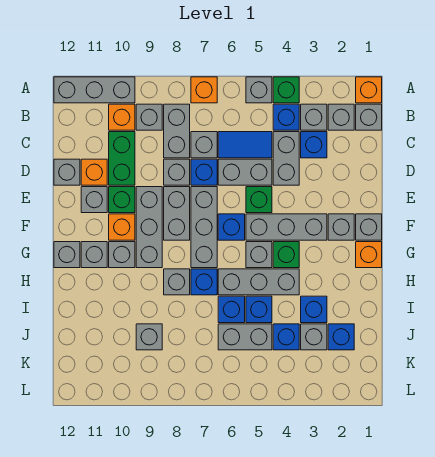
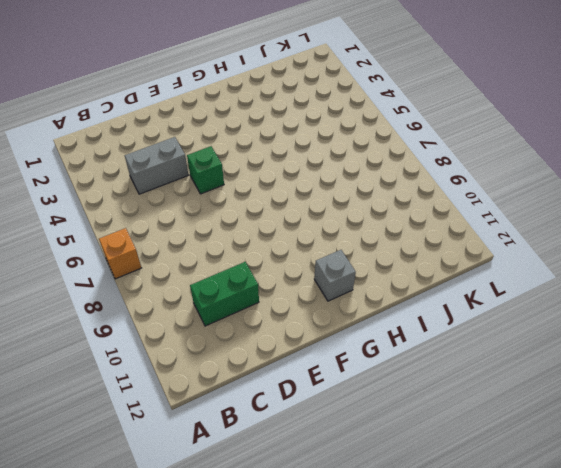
none -> orange brick A1 level 1
none -> green brick A4 level 1
none -> grey brick A5 level 1
none -> grey brick A10:A12 level 1

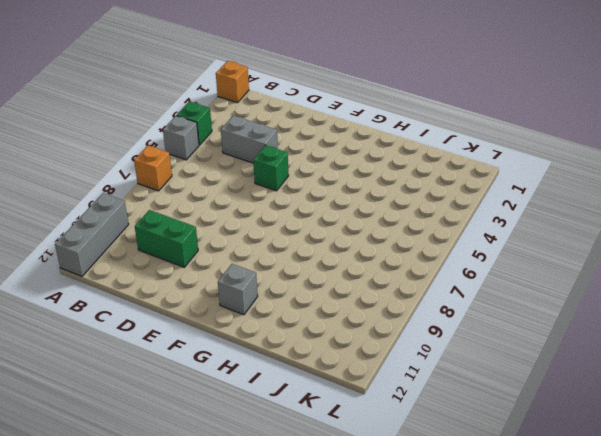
none -> grey brick B1 level 1
none -> grey brick B2 level 1
none -> grey brick B3 level 1
none -> blue brick B4 level 1

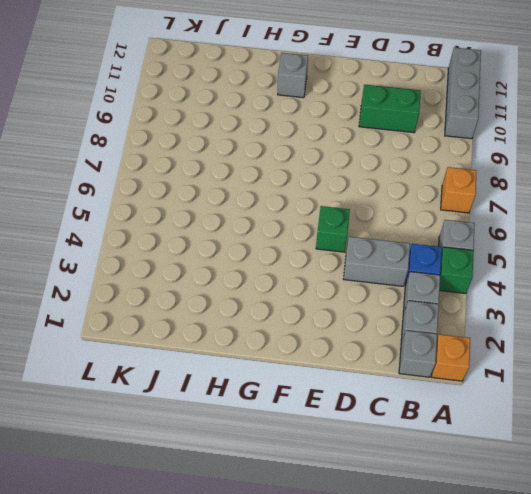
none -> grey brick B8:C8 level 1
none -> grey brick B9 level 1
none -> orange brick B10 level 1
none -> blue brick C3 level 1

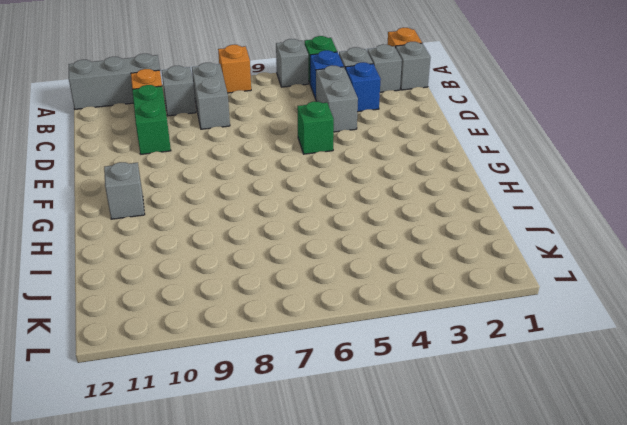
none -> blue tile C5:C6 level 1
none -> grey brick C7 level 1
none -> grey brick D5:D6 level 1
none -> blue brick D7 level 1

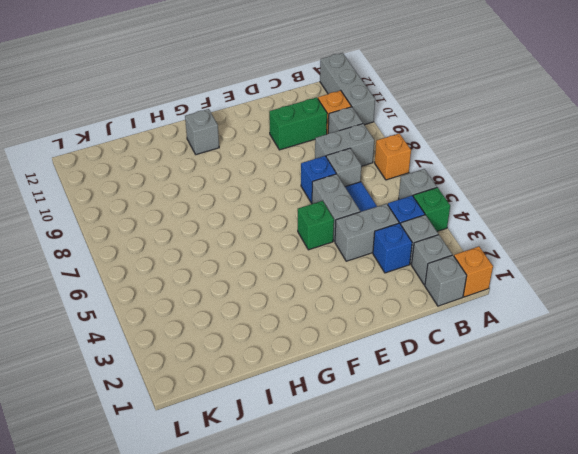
none -> grey brick D8 level 1
none -> orange brick D11 level 1
none -> grey brick D12 level 1
none -> grey brick E7:G7 level 1

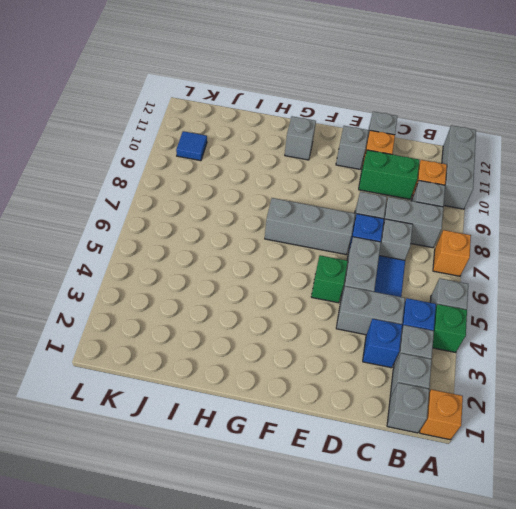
blue tile K10 level 1 -> none
none -> grey brick E8:F8 level 1
none -> grey brick E9:G9 level 1
none -> green brick E10 level 1
none -> grey brick F1 level 1

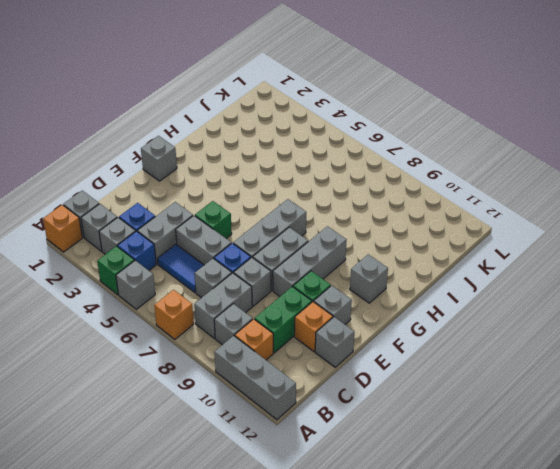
none -> grey brick F2 level 1
none -> grey brick F3:F5 level 1
none -> blue brick F6 level 1
none -> orange brick F10 level 1

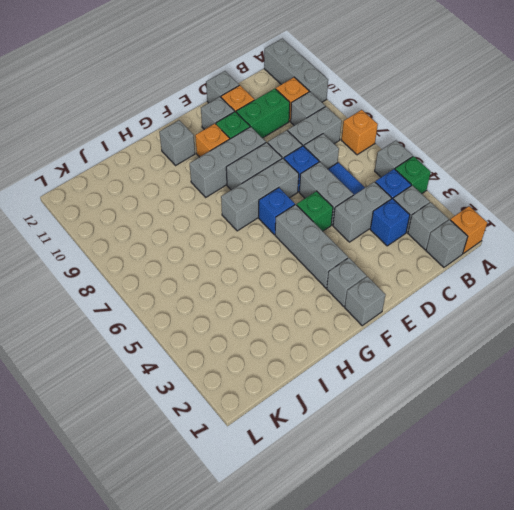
none -> orange brick G1 level 1
none -> green brick G4 level 1
none -> grey brick G5 level 1
none -> grey brick G10 level 1

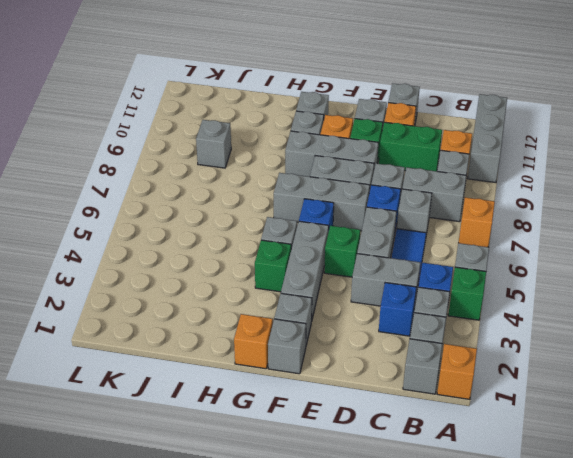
none -> grey brick G12 level 1
none -> grey brick H4:H6 level 1
none -> blue brick H7 level 1
none -> grey brick H8 level 1

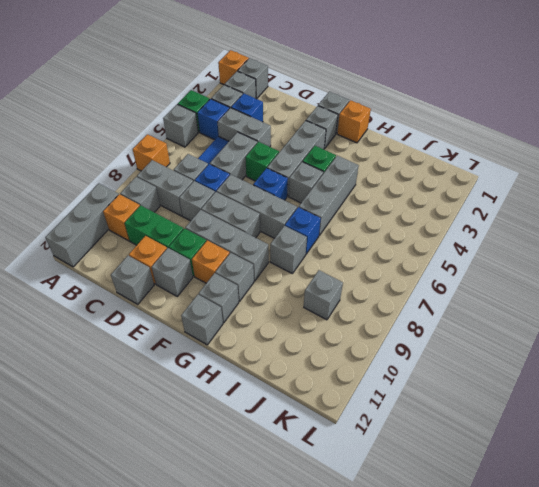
none -> blue brick I3 level 1
none -> blue brick I5 level 1
none -> blue brick I6 level 1
none -> blue brick J2 level 1

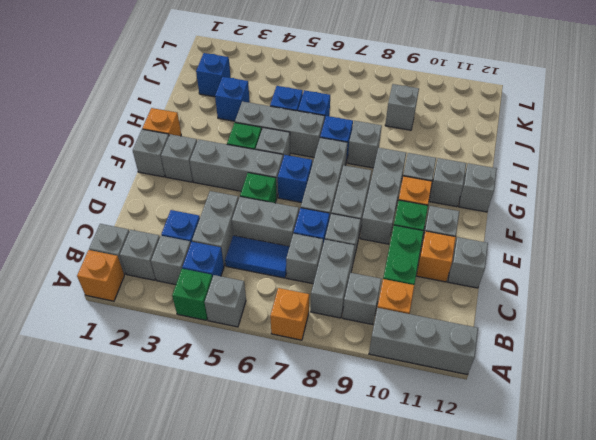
none -> grey brick J3 level 1
none -> blue brick J4 level 1
none -> grey brick J5:J6 level 1

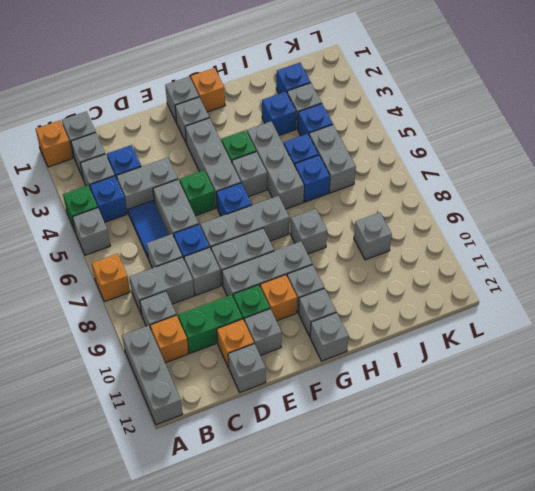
none -> blue brick H7 level 1

